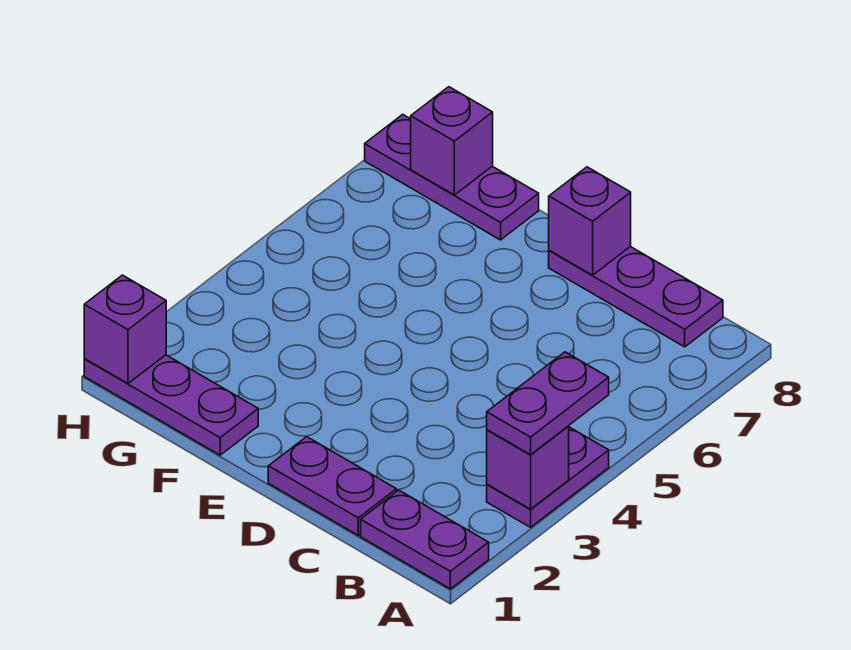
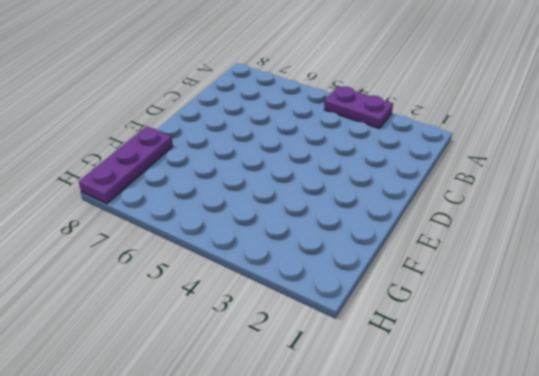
none -> purple plate A1:B1 level 1
none -> purple plate B8:D8 level 1

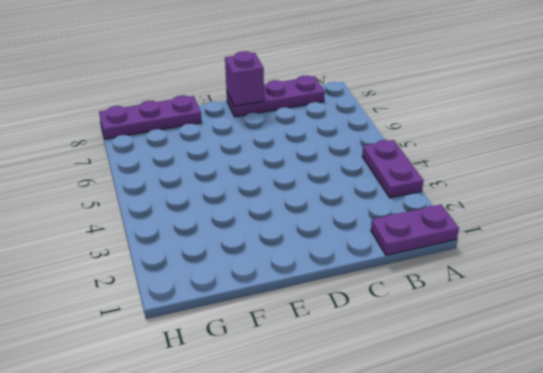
none -> purple plate C1:D1 level 1
none -> purple plate F1:H1 level 1

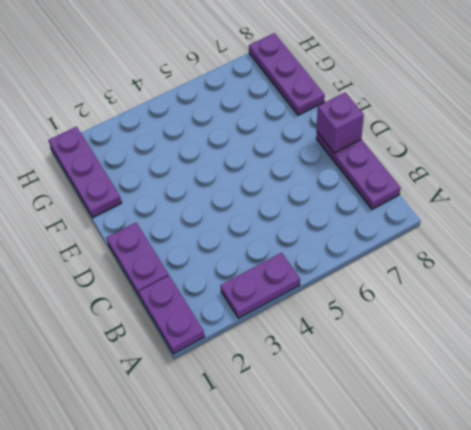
none -> purple brick A3 level 2
none -> purple brick G8 level 2

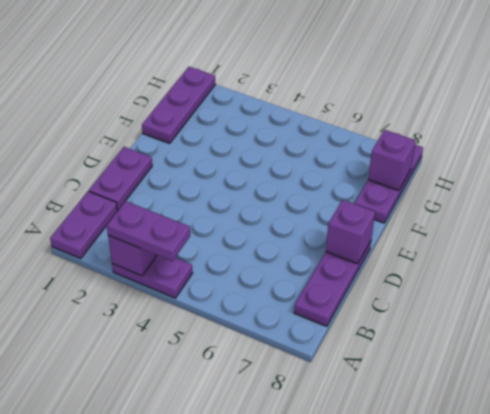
none -> purple brick H1 level 2

